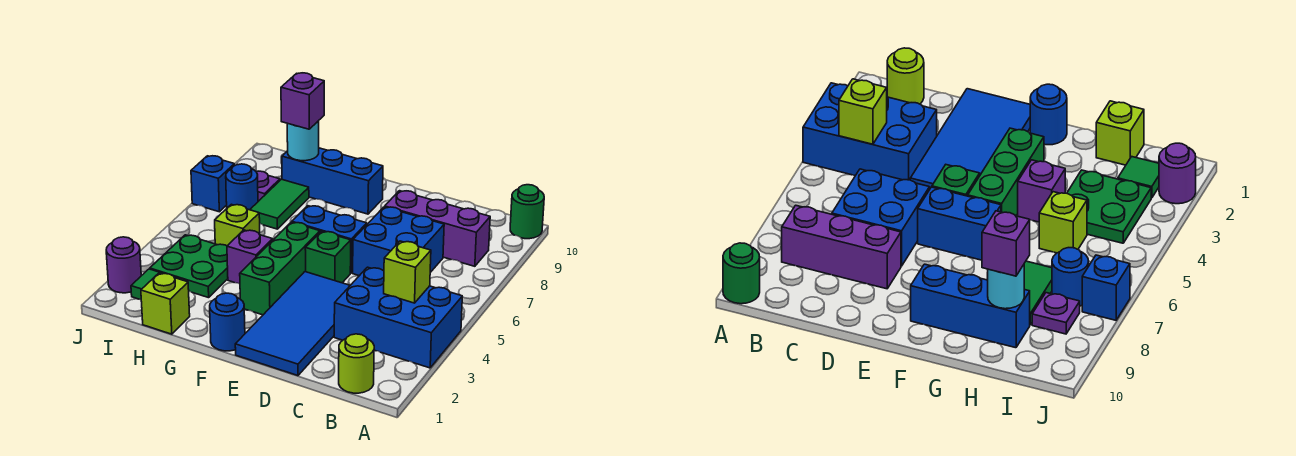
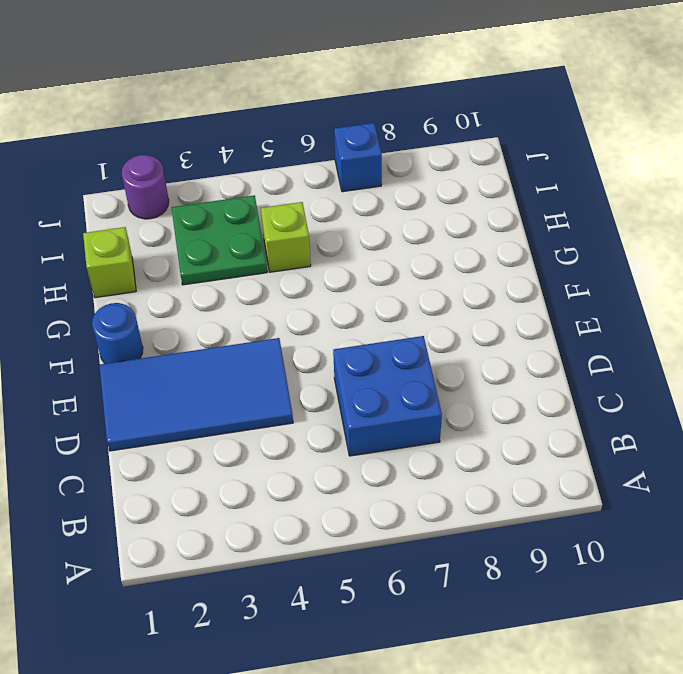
none -> blue brick A3:C4 level 1
none -> green round brick A10 level 1
none -> lime round brick B1 level 1

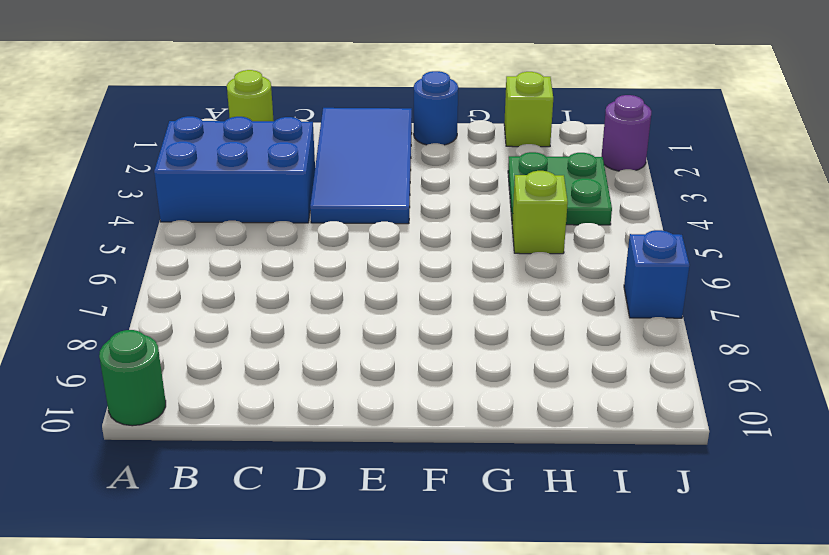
none -> purple brick B8:D8 level 1
none -> blue brick C6:D7 level 1
none -> green brick E5 level 1

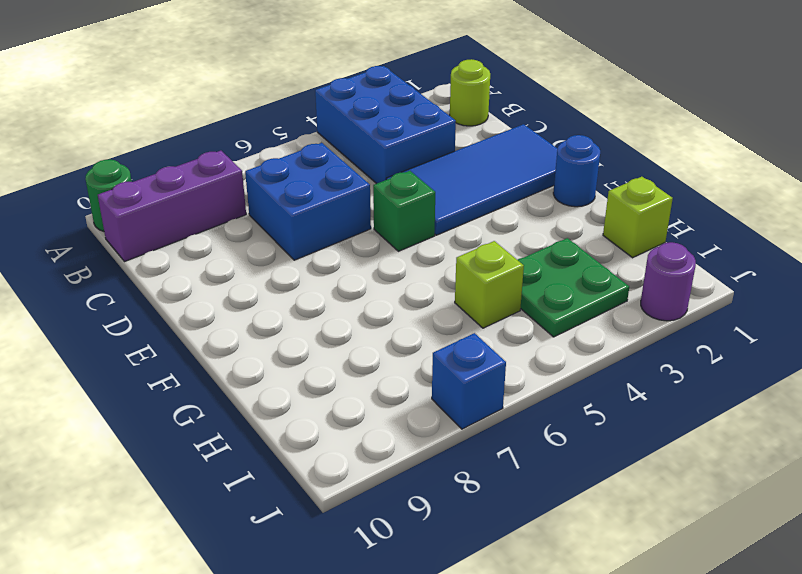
purple brick B8:B10 level 1 -> purple brick B8:D8 level 1
none -> blue brick E6:F6 level 1
none -> green brick F3:F5 level 1
none -> blue brick F9:H9 level 1

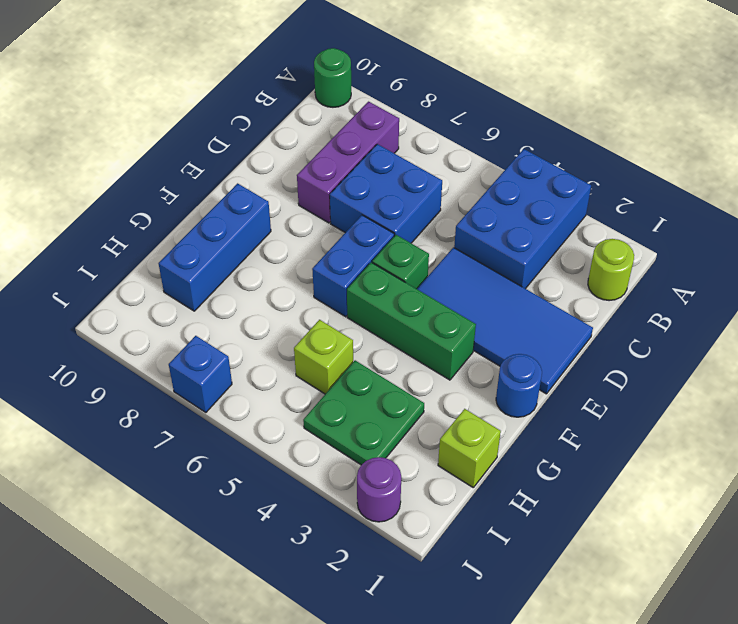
none -> purple brick G4 level 1
none -> green tile H7:H8 level 1
none -> green tile I2 level 1

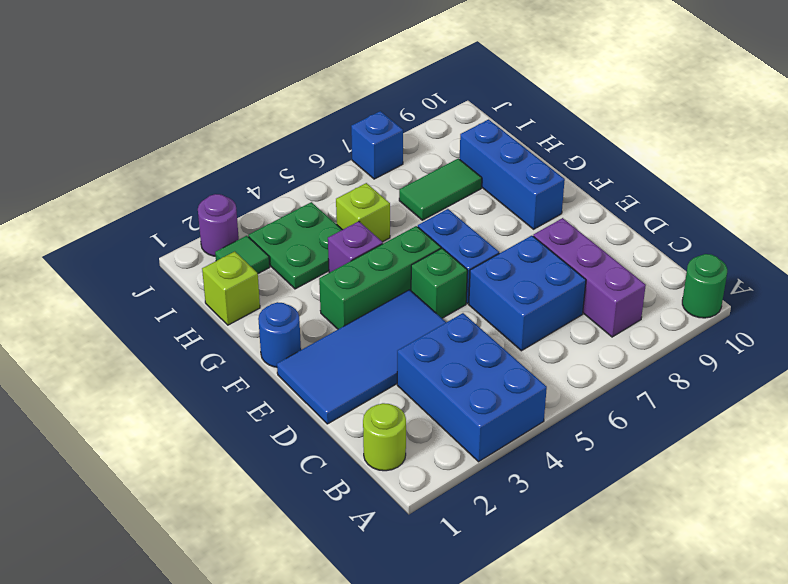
none -> blue round brick I7 level 1
none -> purple plate I8 level 1
none -> lime brick B4 level 2

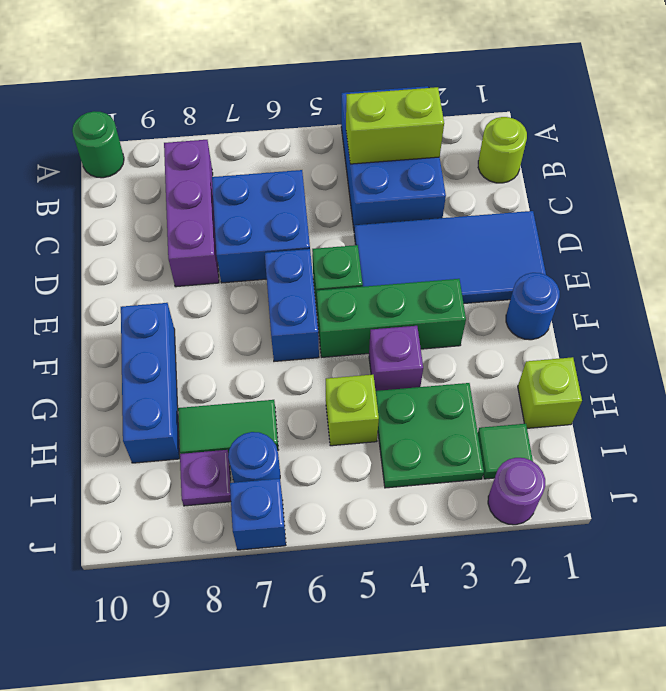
lime brick B3:B4 level 2 -> lime brick B4 level 2
none -> cyan round brick H9 level 2
none -> purple brick H9 level 3

